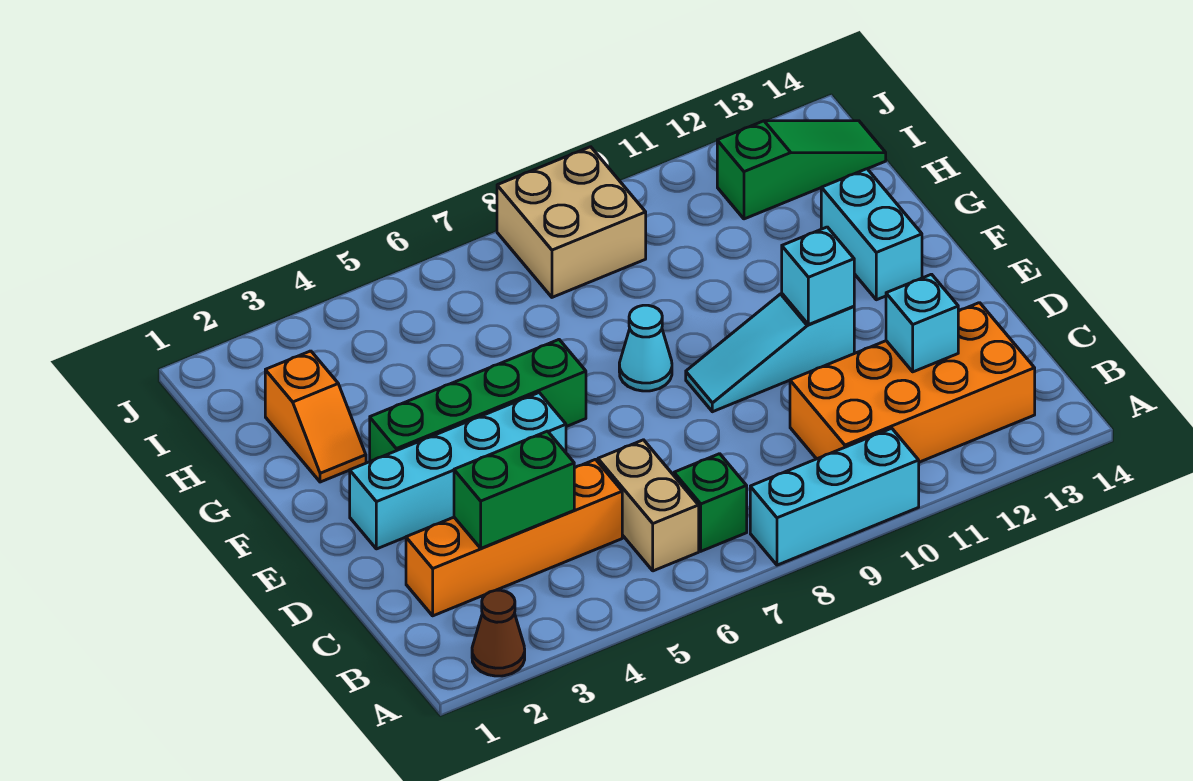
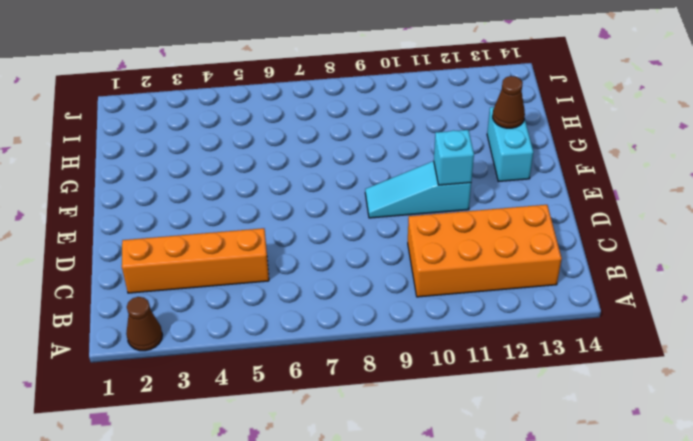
brown cone G13 level 2 -> none
none -> cyan brick A8:A10 level 1
none -> tan brick B6:C6 level 1
none -> green brick B7 level 1

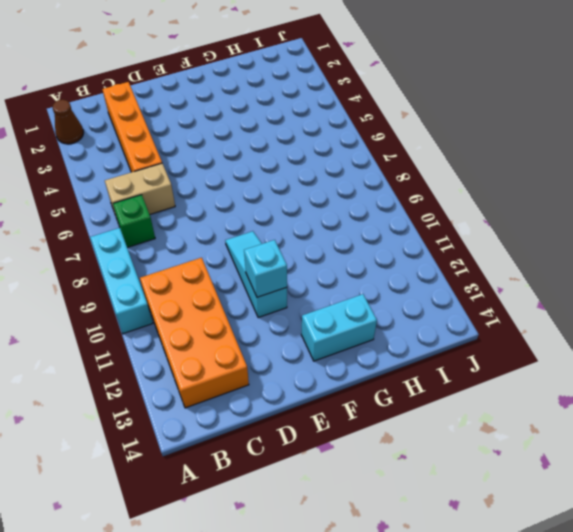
none -> cyan brick E2:E5 level 1
none -> green brick F3:F6 level 1
none -> cyan cone F8 level 1

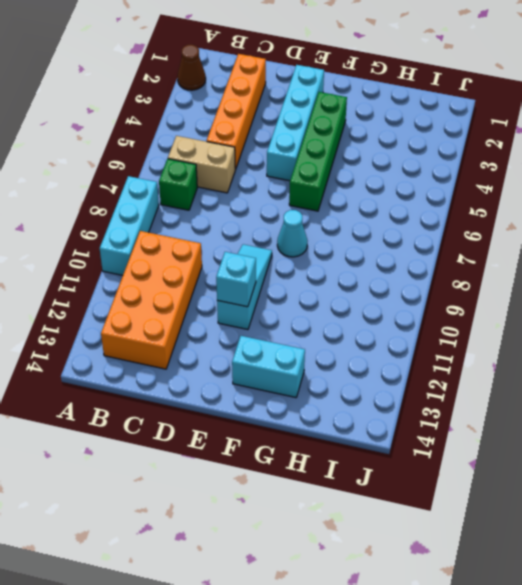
none -> orange slope G2:H2 level 1 top H
none -> tan brick I8:J9 level 1
none -> green slope I12:I14 level 1 top 12

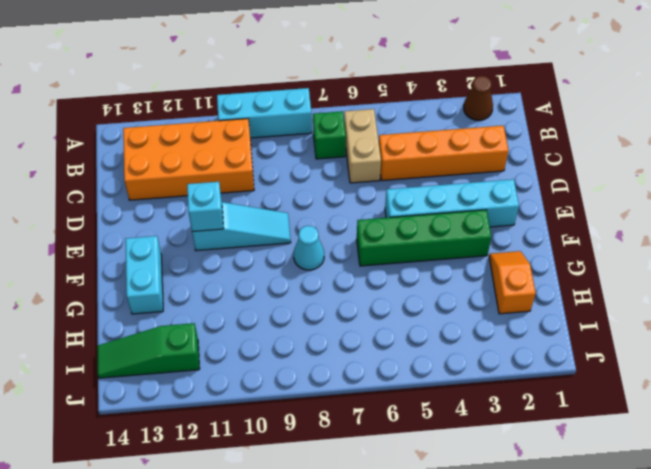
none -> tan brick I8:J9 level 1
none -> green brick C3:C4 level 2
none -> cyan brick C12 level 2

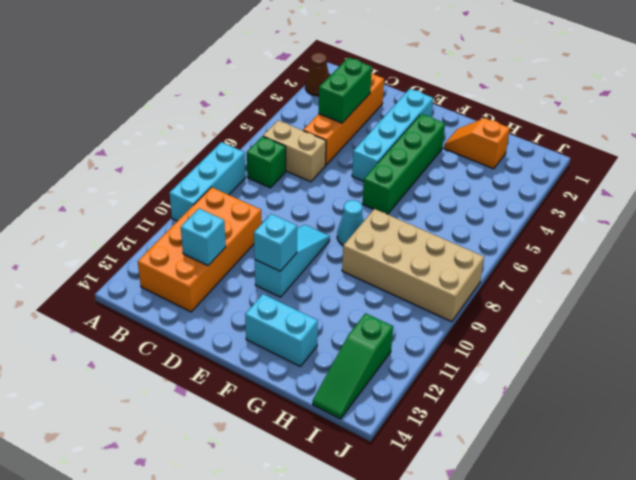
tan brick G8:J9 level 1 -> tan brick I8:J9 level 1

